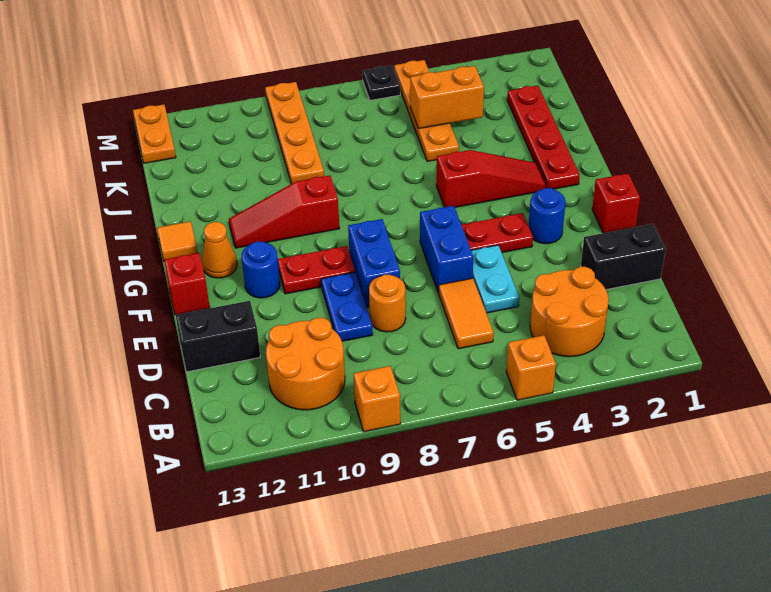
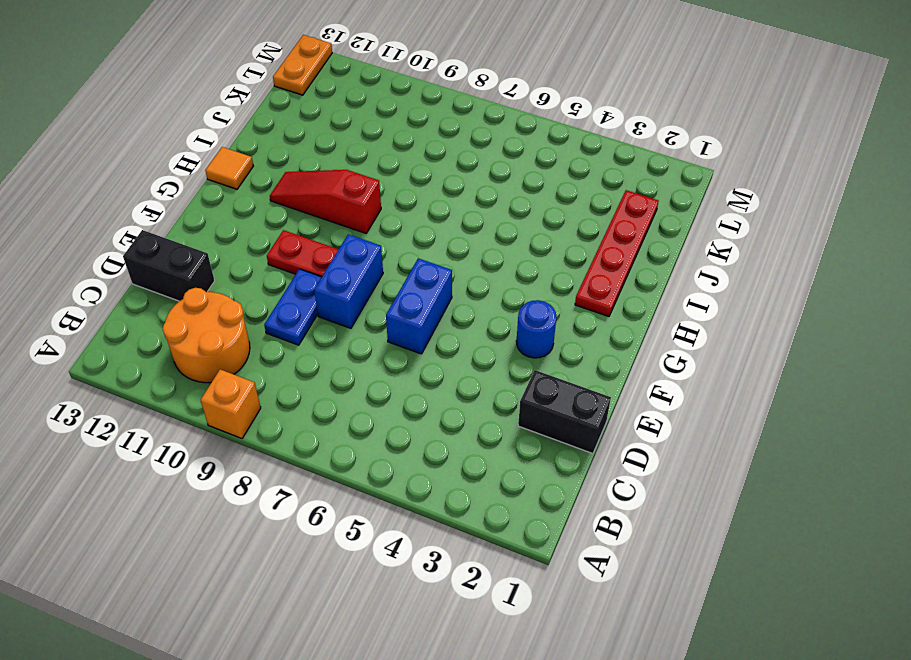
none -> orange brick A5 level 1
none -> orange round brick B3:C4 level 1
none -> orange tile C6:D6 level 1

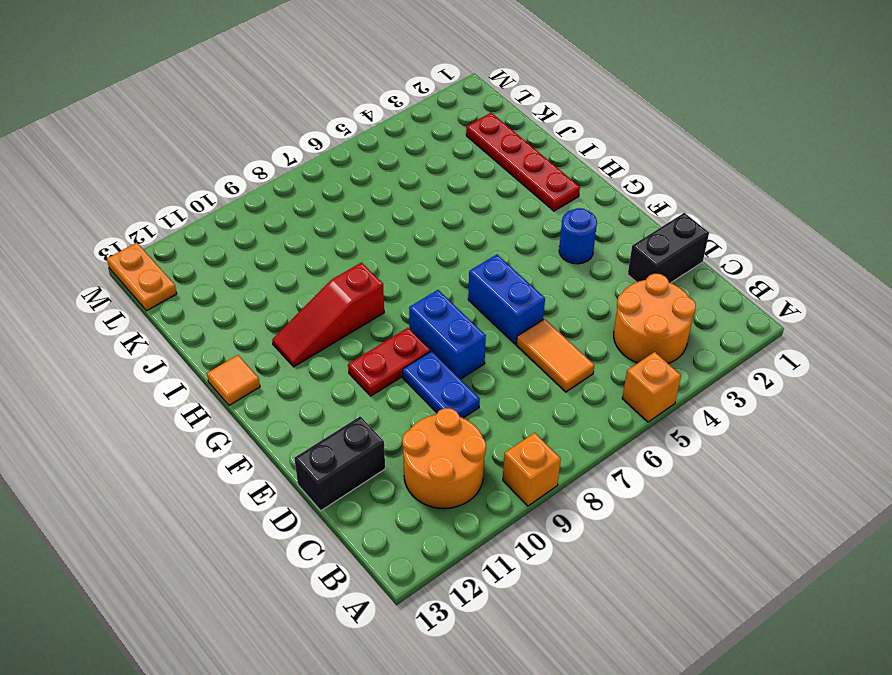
none -> cyan plate D5:E5 level 1
none -> orange round brick D8 level 1
none -> red brick F1 level 1

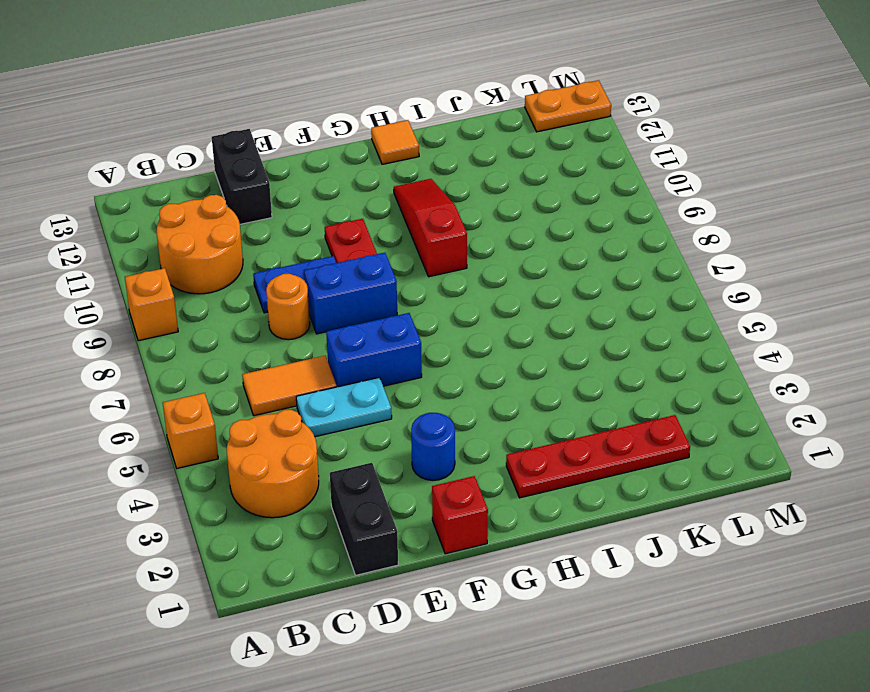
none -> red plate F4:F5 level 1
none -> blue round brick F11 level 1
none -> red brick F13 level 1

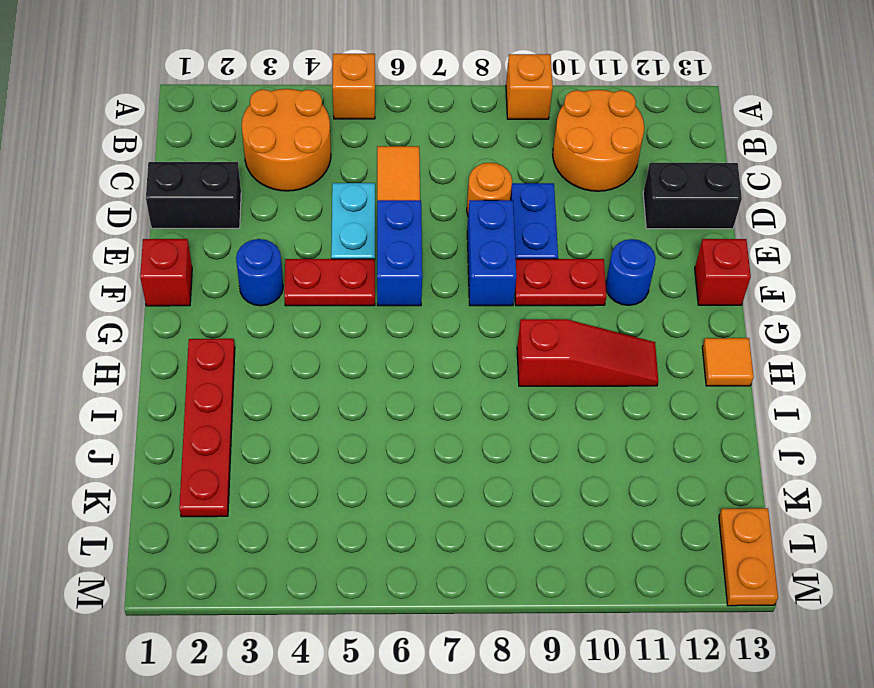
none -> orange cone G12 level 1
none -> red slope H3:H5 level 1 top 5
none -> orange plate J5:M5 level 1

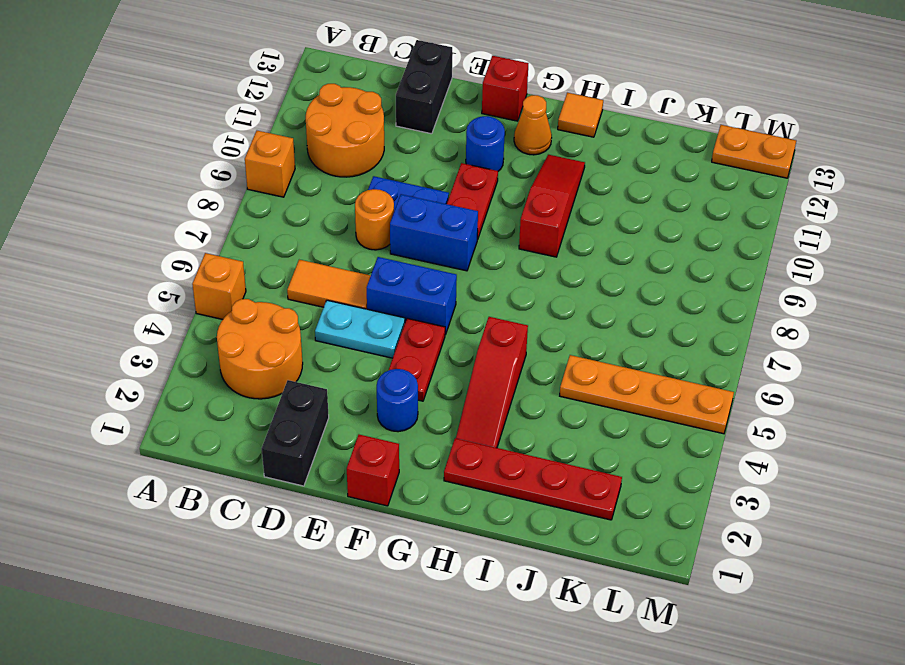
none -> orange plate J9:M9 level 1
none -> black plate M6 level 1
none -> orange brick K4:K5 level 2

